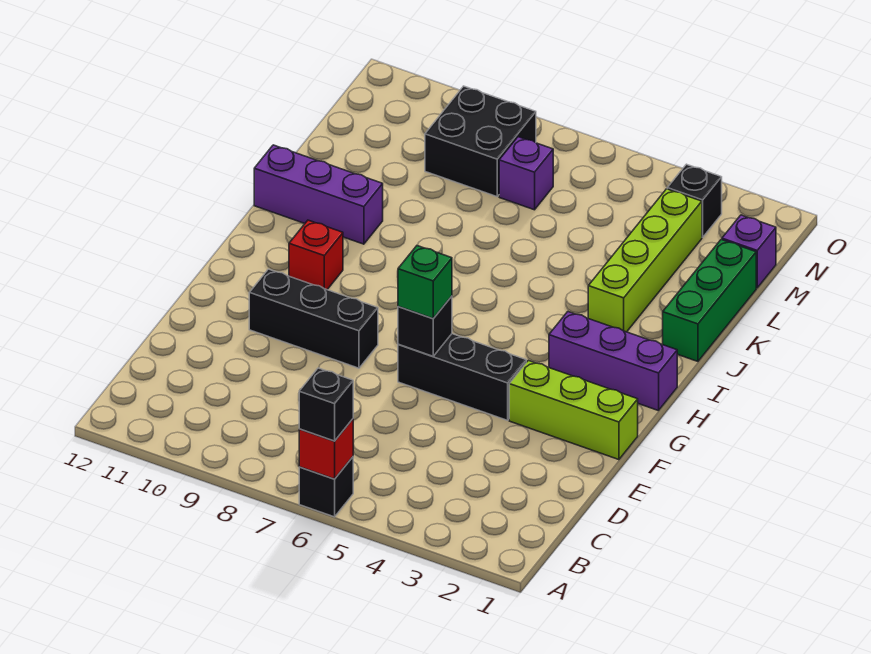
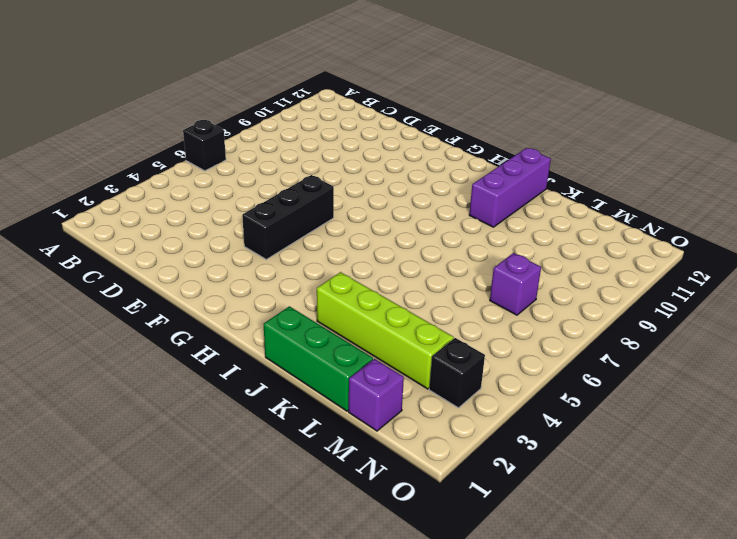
none -> lime brick F1:F3 level 1
none -> black brick F8:F10 level 1
none -> purple brick H1:H3 level 1

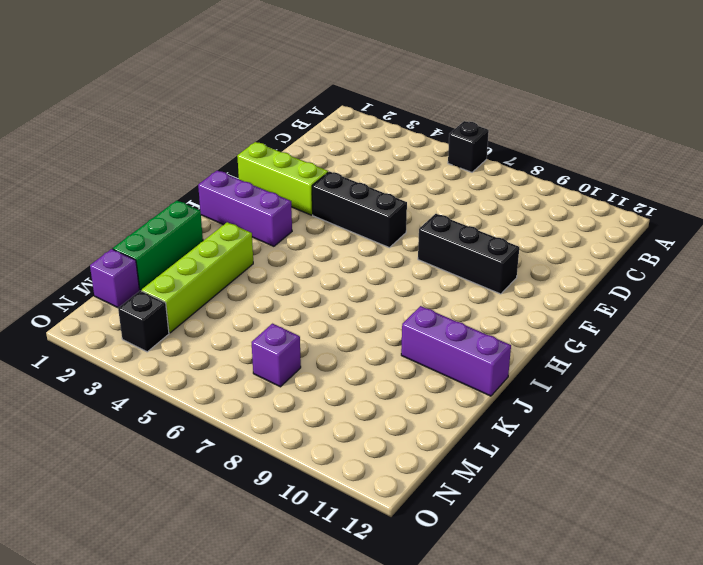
none -> red brick H10 level 1
none -> black brick M8:N9 level 1
none -> red brick A6 level 2

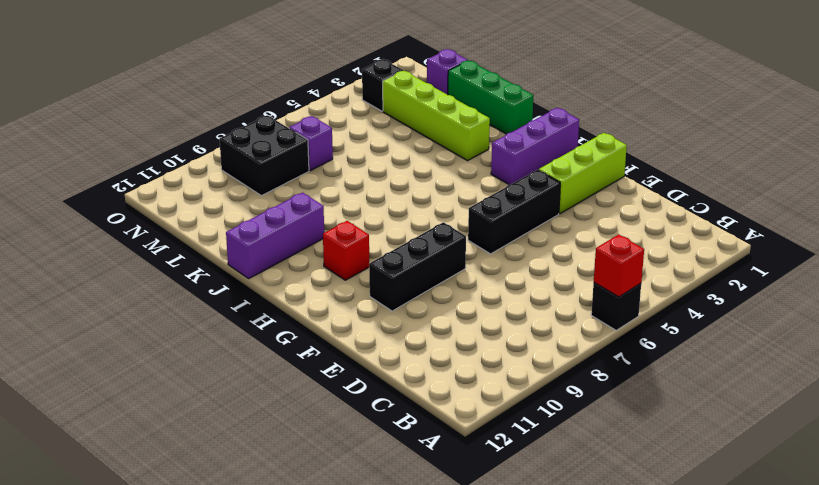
none -> black brick F6 level 2
none -> black brick A6 level 3
none -> green brick F6 level 3

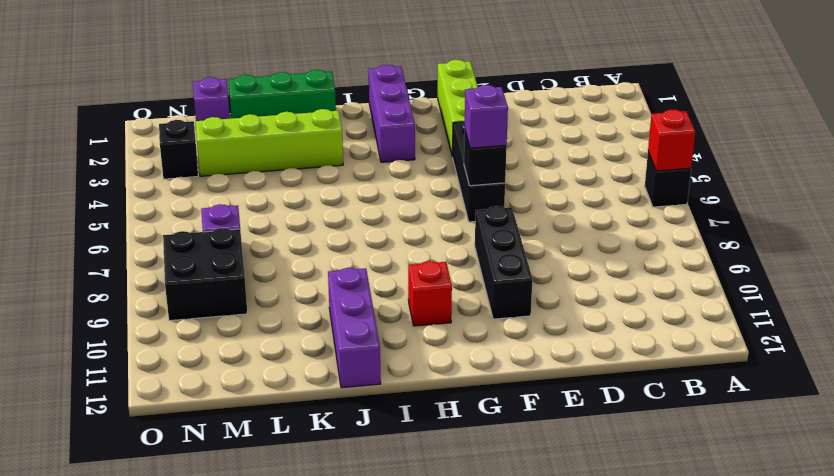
purple brick F6 level 3 -> green brick F6 level 3
none -> black brick A6 level 3

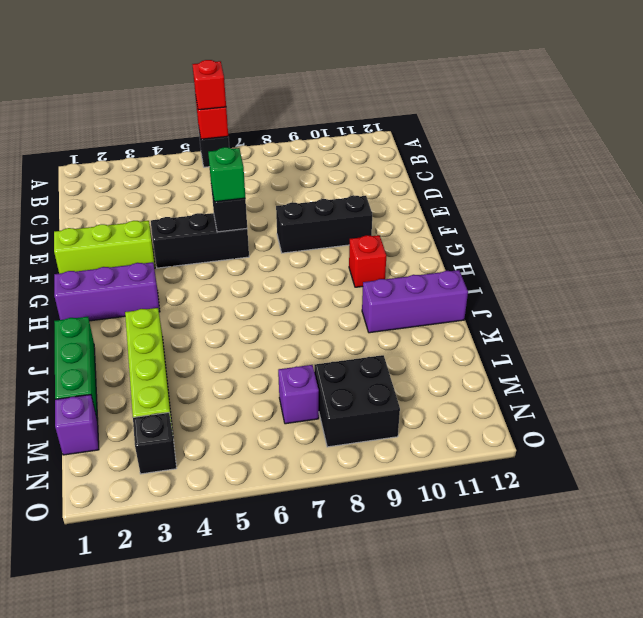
red brick A6 level 3 -> black brick A6 level 3

